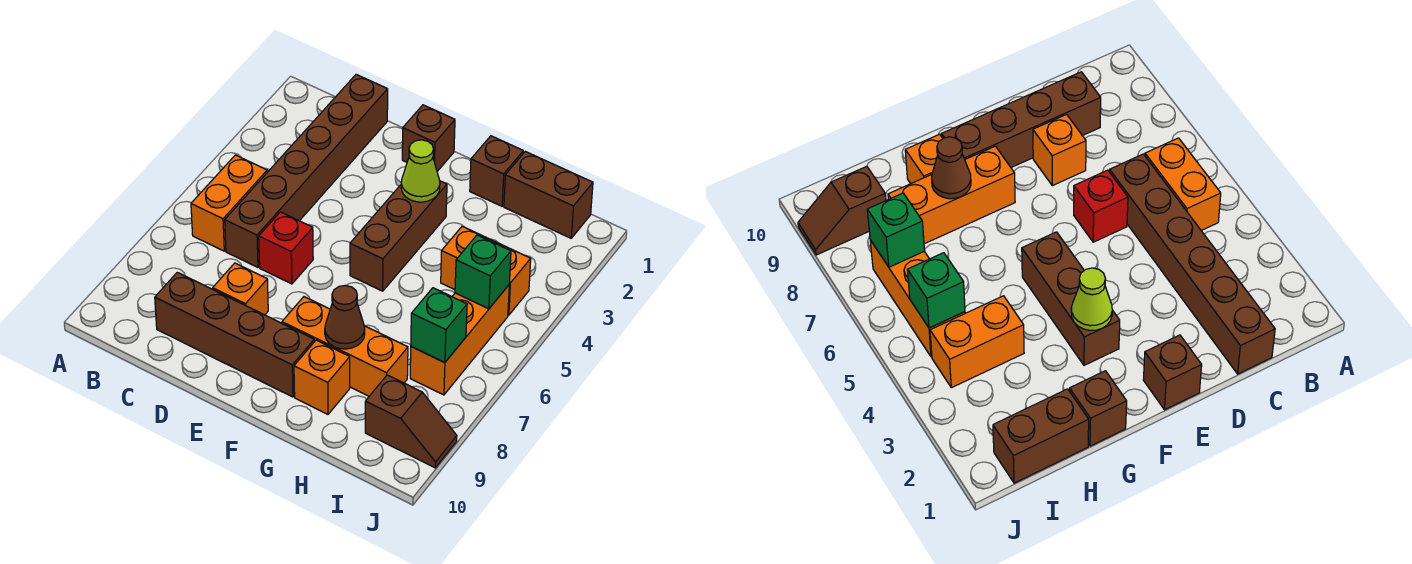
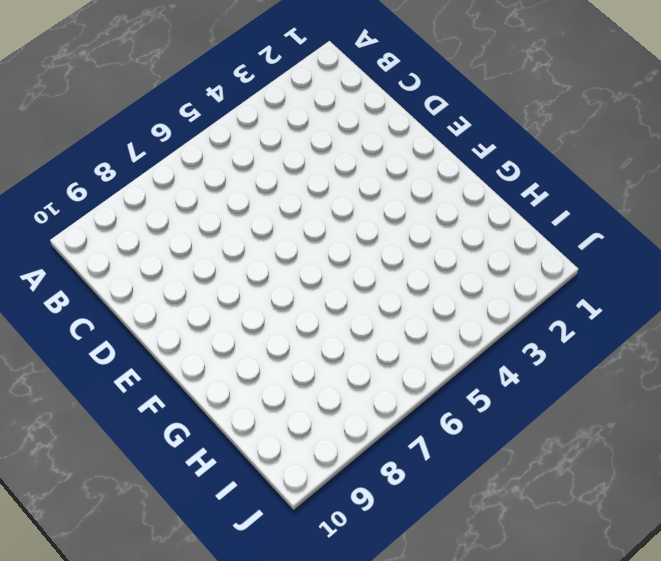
none -> orange brick B5:B6 level 1
none -> brown brick C1:C6 level 1
none -> brown brick C9:F9 level 1

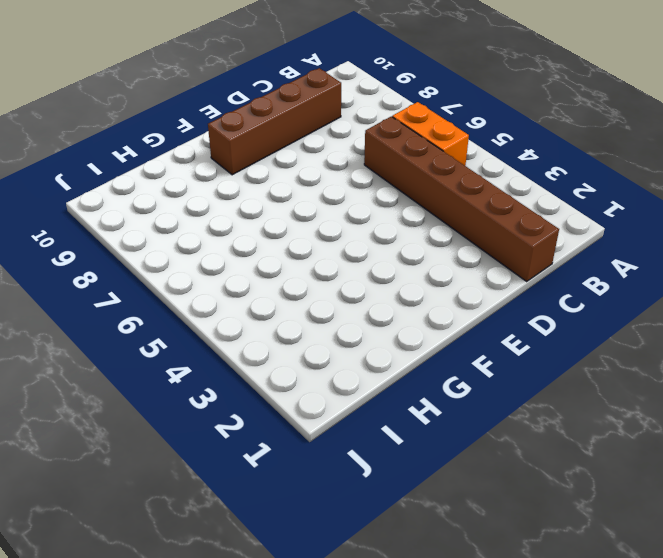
none -> red brick D6 level 1
none -> orange brick D8 level 1
none -> brown brick E1 level 1

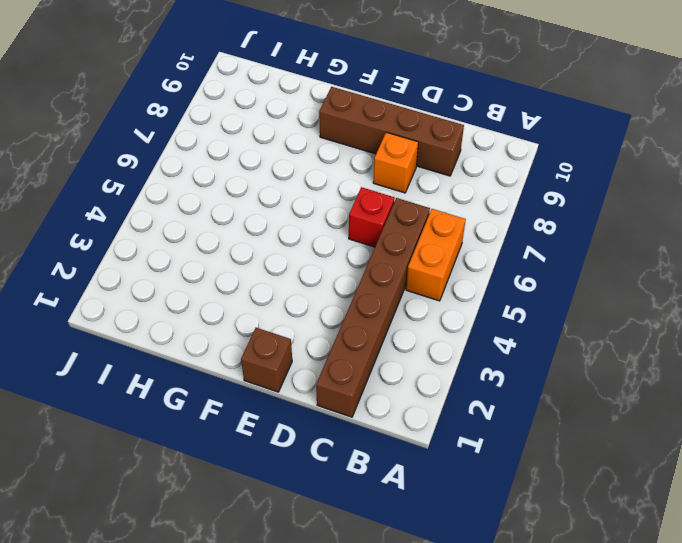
none -> brown brick F3:F5 level 1
none -> orange brick F8:H8 level 1
none -> brown brick G1 level 1

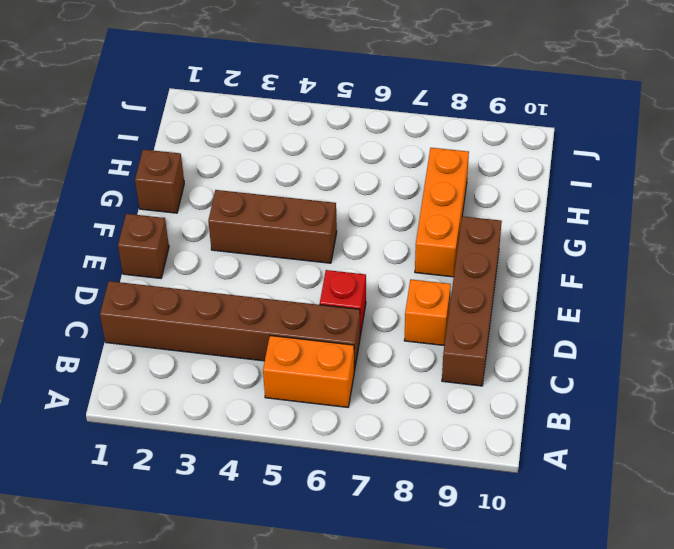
none -> orange brick G9 level 1
none -> brown brick H1:I1 level 1
none -> orange brick H4:I4 level 1

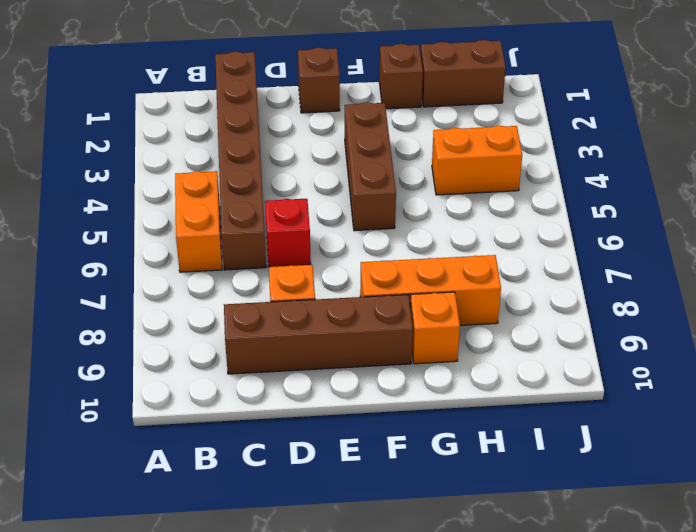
none -> orange brick I5:I7 level 1
none -> brown slope I9:J9 level 1 top I
none -> lime cone F3 level 2

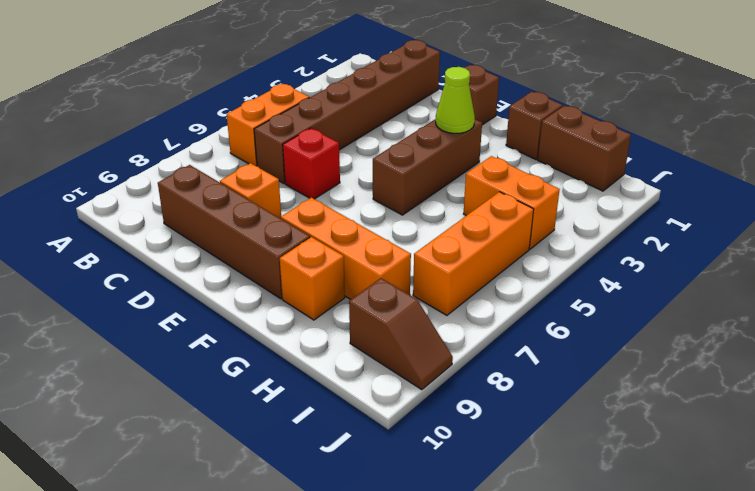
none -> brown cone G8 level 2
none -> green brick I5 level 2
none -> green brick I7 level 2

